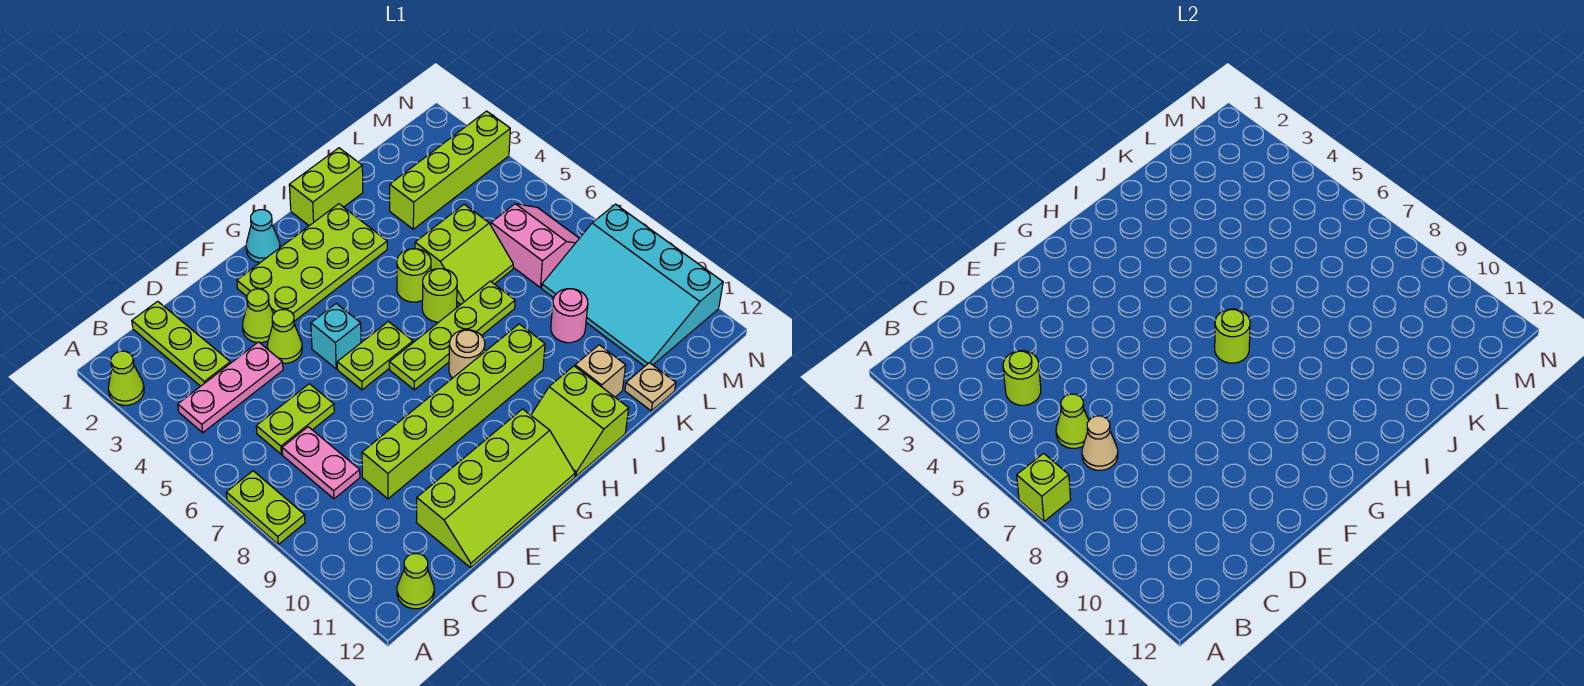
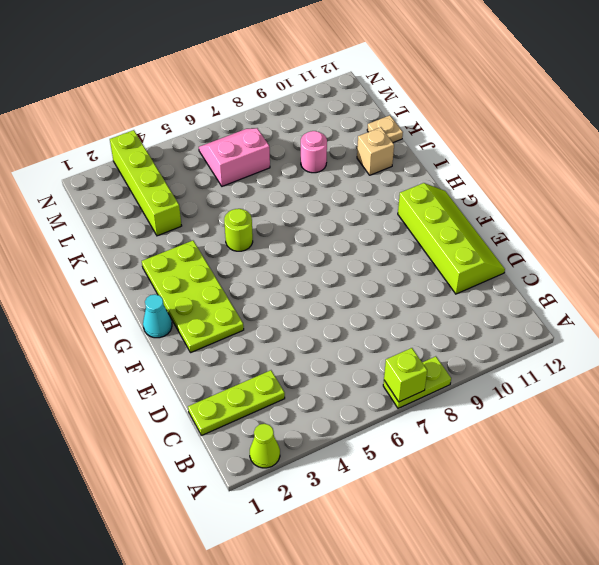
none -> pink plate B4:D4 level 1
none -> lime cone B12 level 1
none -> lime plate C6:D6 level 1
none -> pink plate C7:C8 level 1

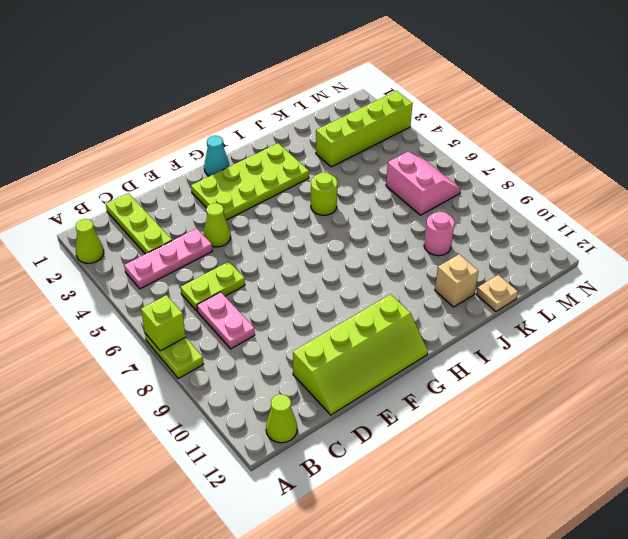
none -> lime brick D9:I9 level 1
none -> lime cone E3 level 1
none -> cyan brick F5 level 1
none -> lime plate F6:G6 level 1

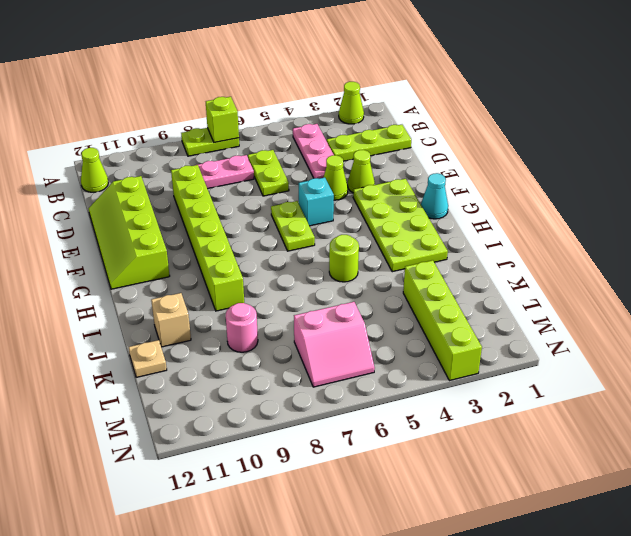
none -> lime plate G7:J7 level 1
none -> tan round brick H8 level 1
none -> lime slope H11:I12 level 1 top I
none -> lime brick I1:J1 level 1

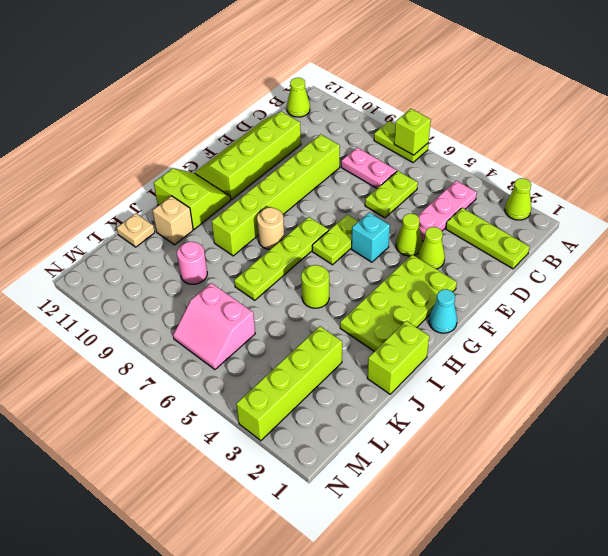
none -> lime round brick I6 level 1
none -> lime slope J5:K6 level 1 top 5
none -> cyan slope L8:N11 level 1 top N
none -> lime round brick C4 level 2

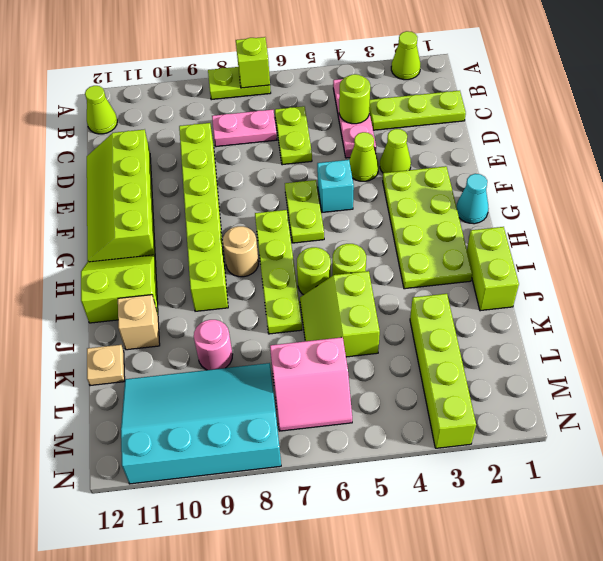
none -> lime cone C6 level 2
none -> tan cone C7 level 2
none -> lime round brick H7 level 2

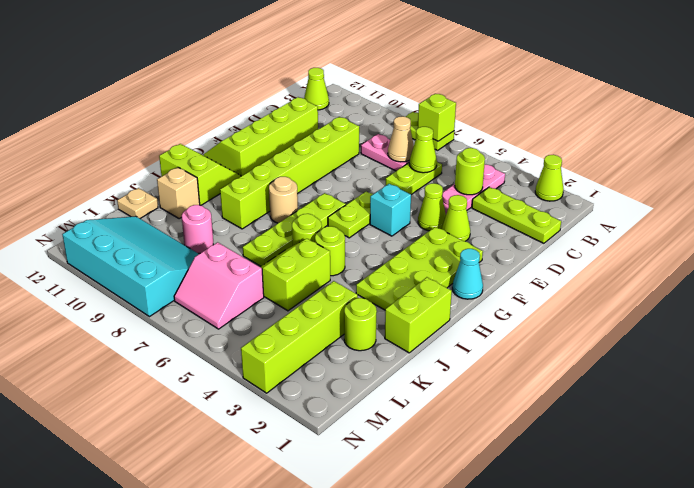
lime round brick K2 level 1 -> lime round brick H7 level 2

